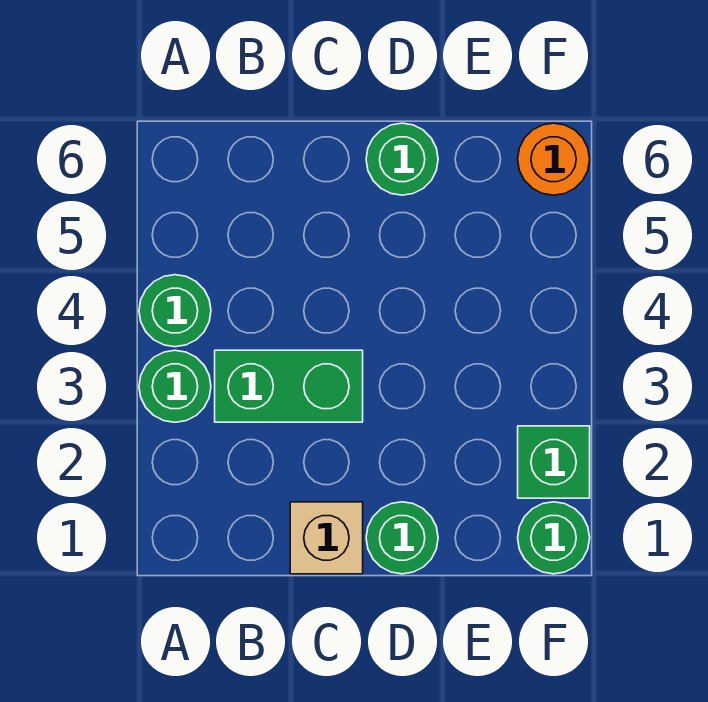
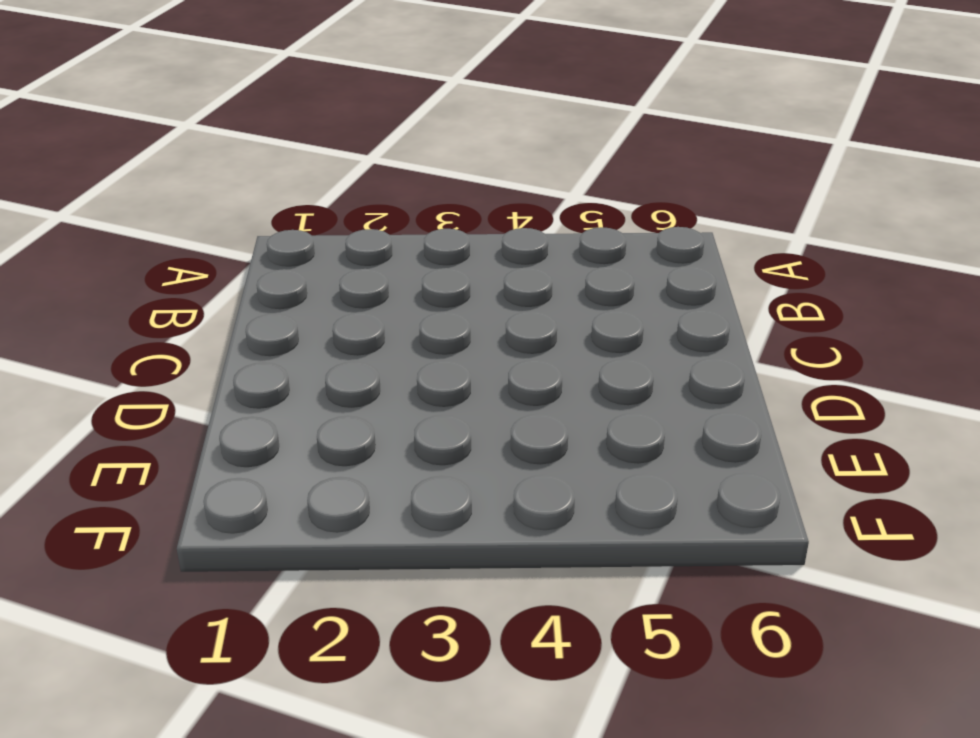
none -> green round brick A3 level 1
none -> green round brick A4 level 1

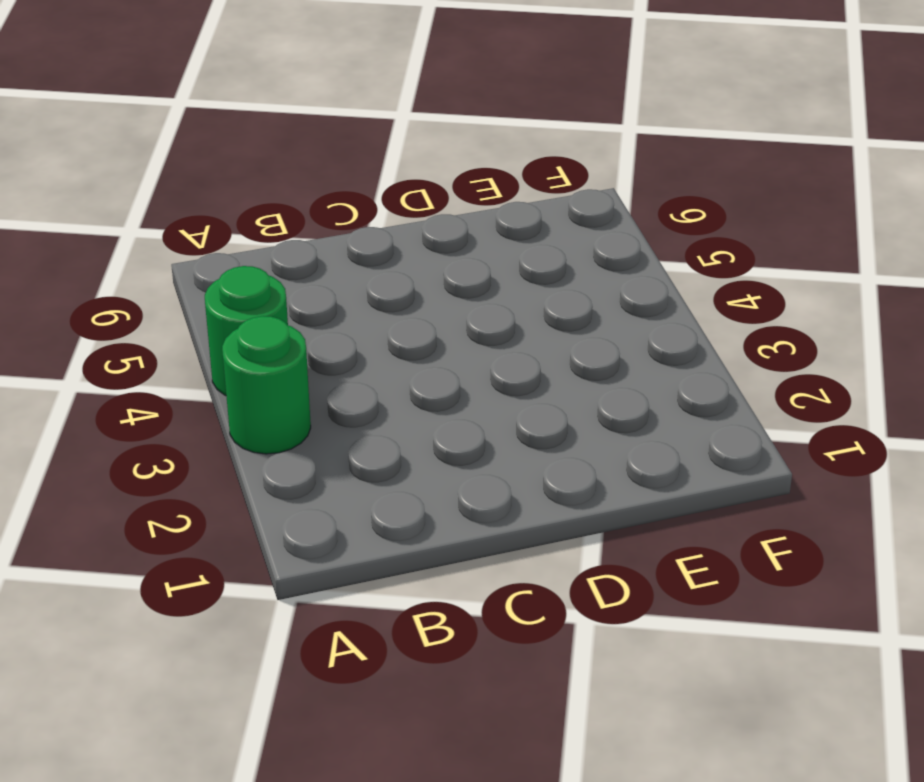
none -> green brick B3:C3 level 1
none -> tan brick C1 level 1

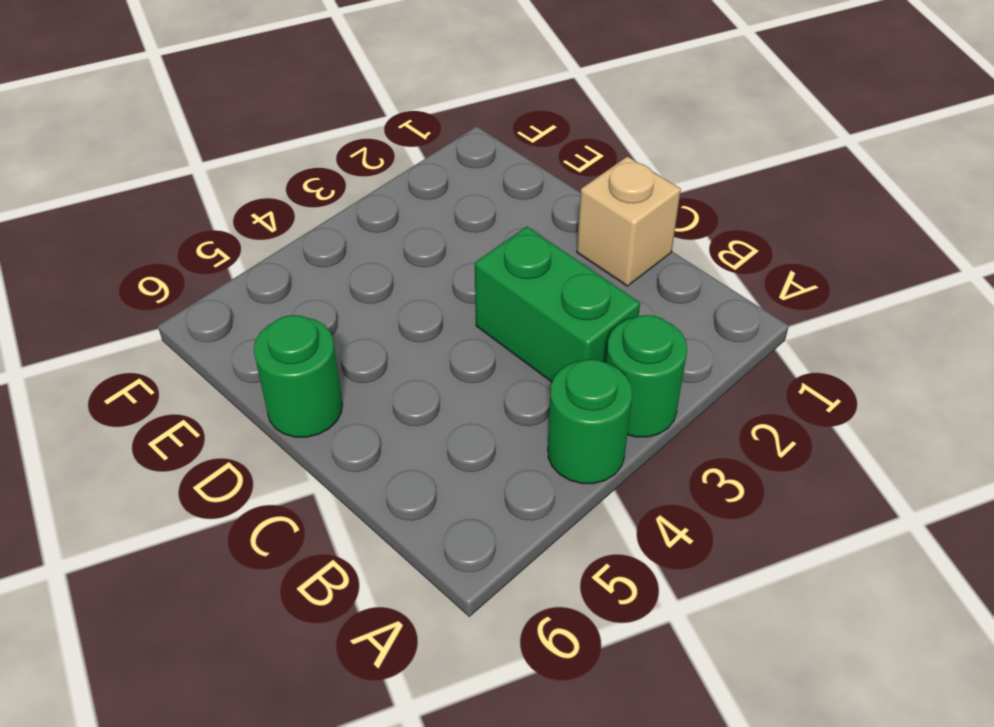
none -> green round brick D1 level 1
none -> green round brick F1 level 1

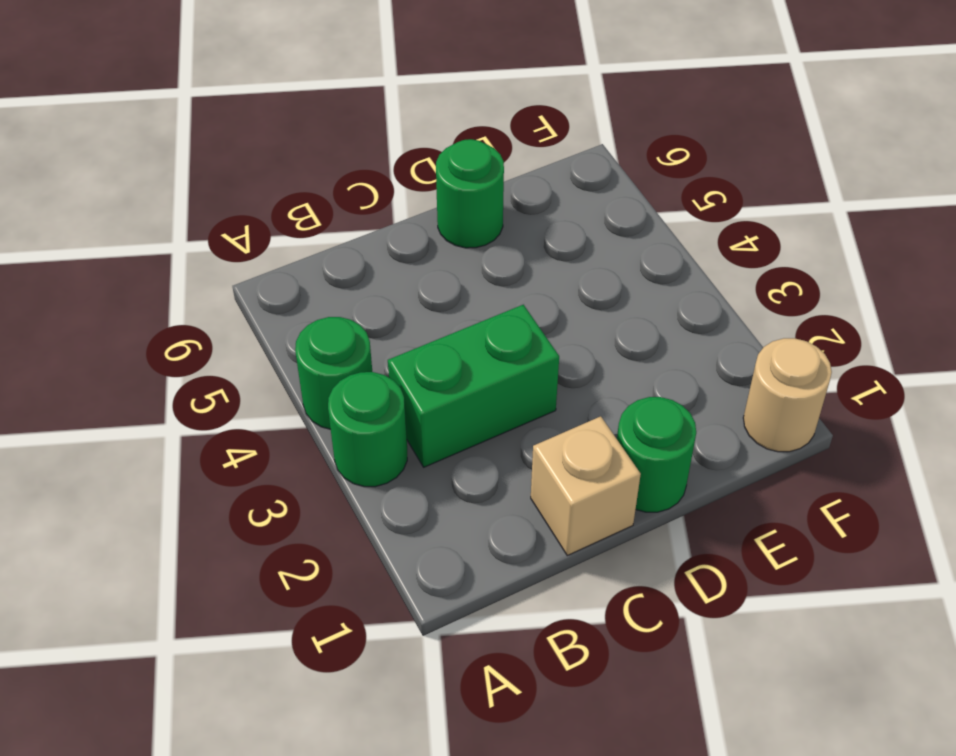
tan round brick F1 level 1 -> green round brick F1 level 1
none -> green brick F2 level 1
none -> orange round brick F6 level 1

